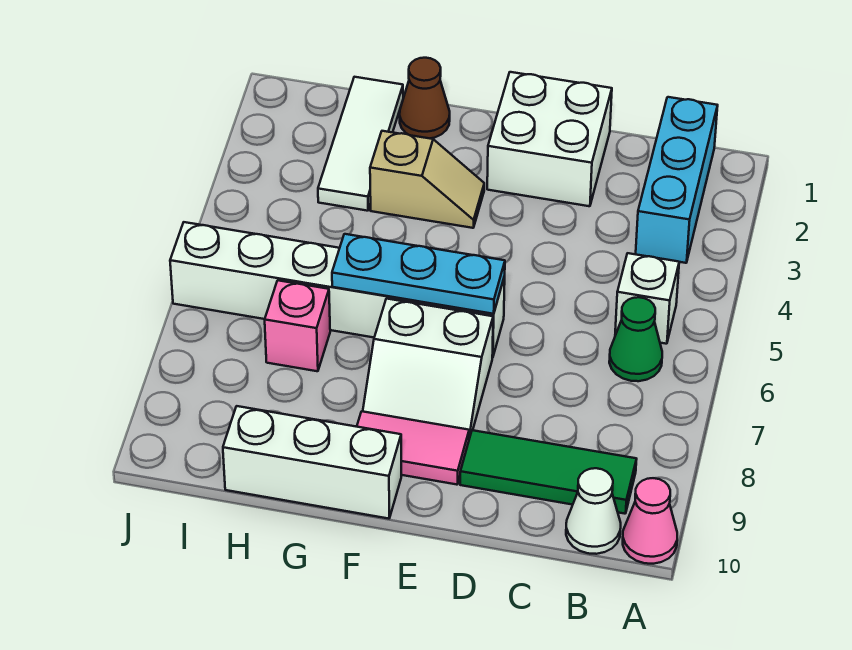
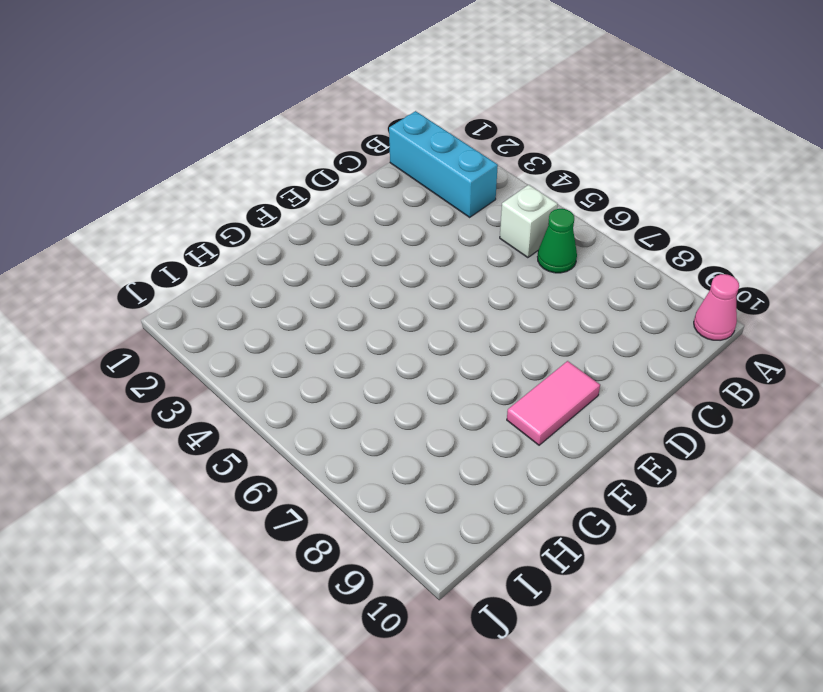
none -> green tile B9:D9 level 1
none -> white cone B10 level 1
none -> white brick D1:E2 level 1

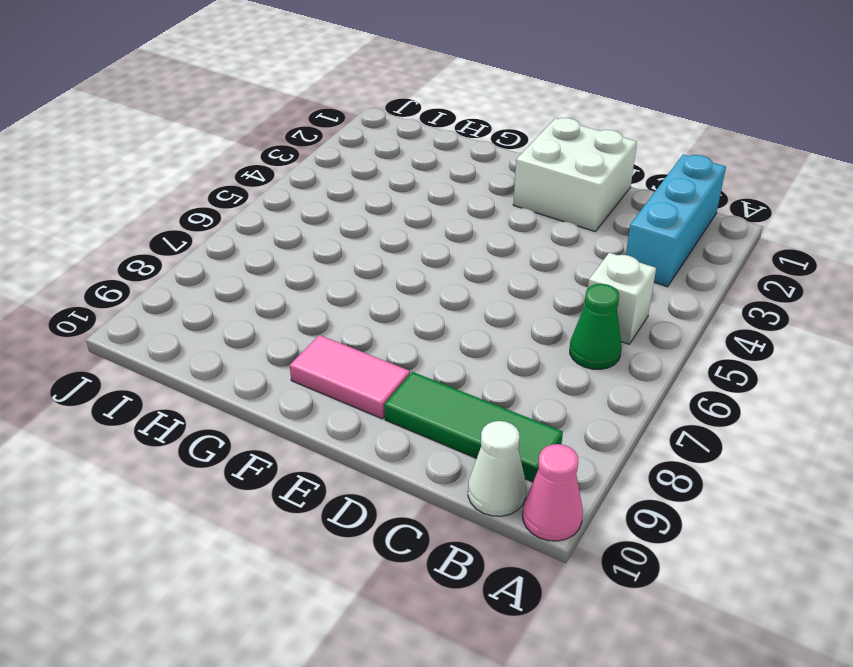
none -> white brick E6:J6 level 1
none -> white slope E7:F8 level 1 top 7
none -> tan slope F3:G3 level 1 top G

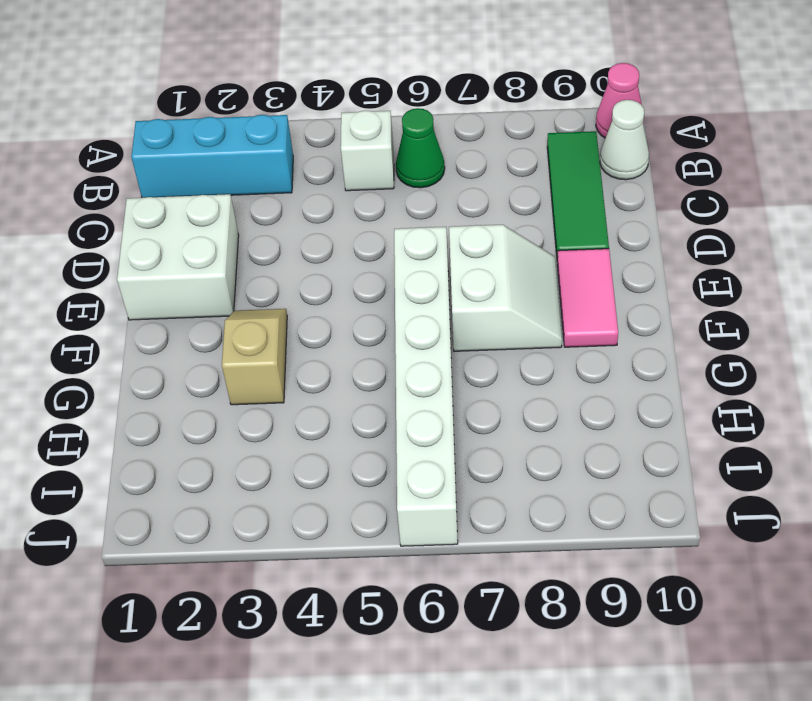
none -> white brick F10:H10 level 1
none -> brown cone G1 level 1
none -> white tile H1:H3 level 1

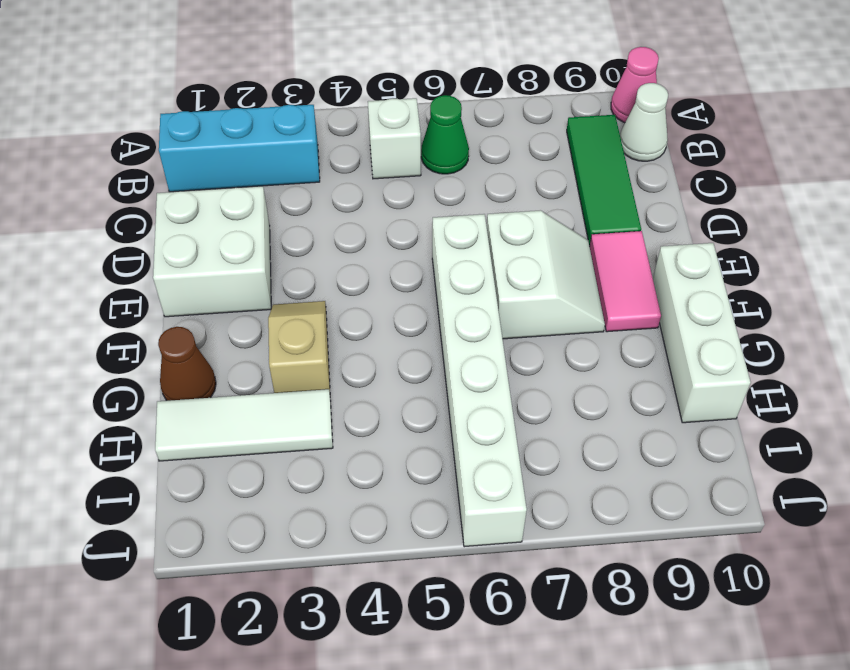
none -> pink brick H7 level 1
none -> cyan plate E6:G6 level 2

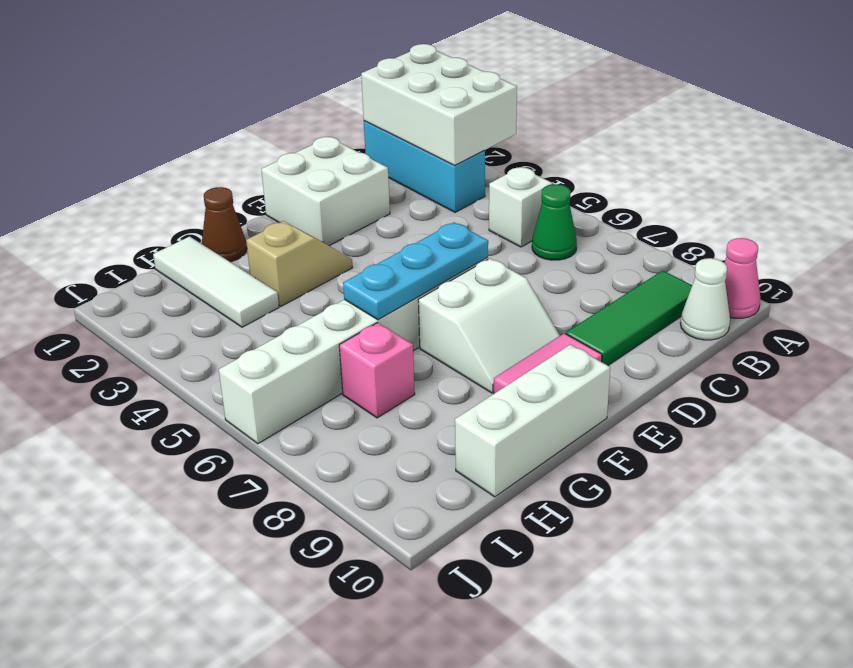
white brick A1:B3 level 2 -> none

